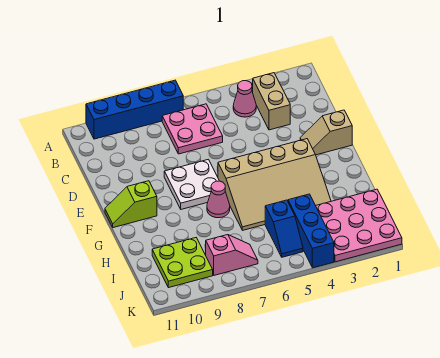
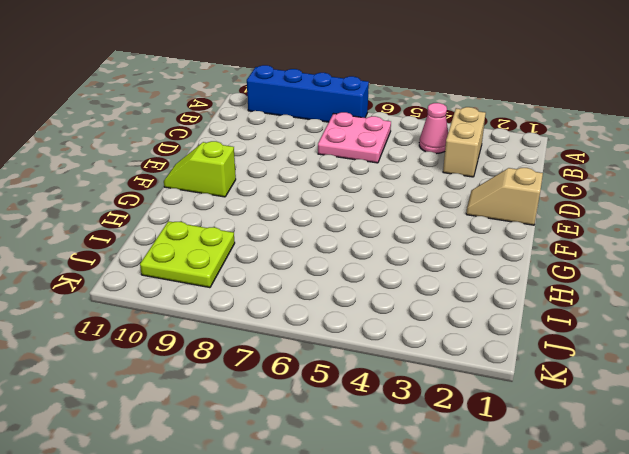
none -> white plate E7:F8 level 1
none -> tan slope F3:H6 level 1 top F
none -> pink cone G7 level 1

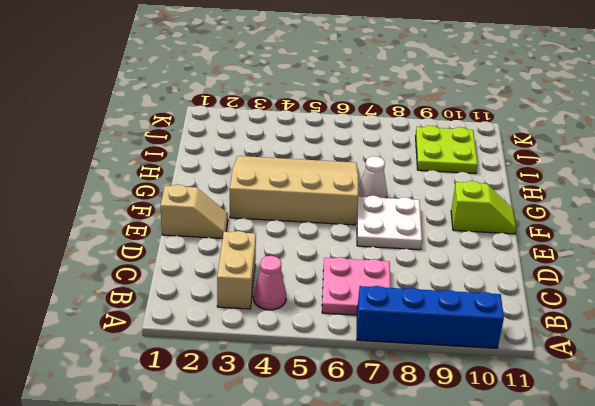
white cone G7 level 1 -> pink cone G7 level 1
none -> pink plate I1:K3 level 1
none -> blue brick I4:K4 level 1
none -> blue slope I5:J5 level 1 top I

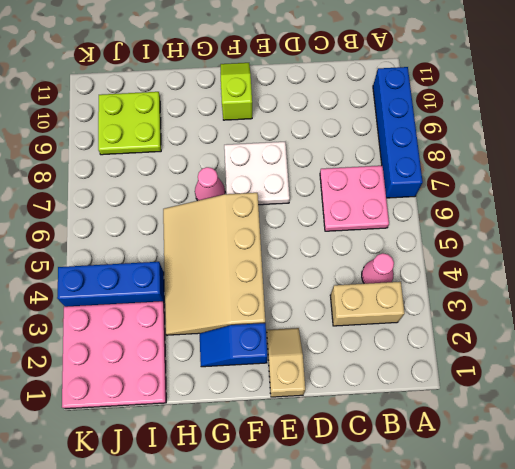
blue slope F2:G2 level 1 top F -> blue slope I5:J5 level 1 top I
none -> pink slope J7:J8 level 1 top 8

